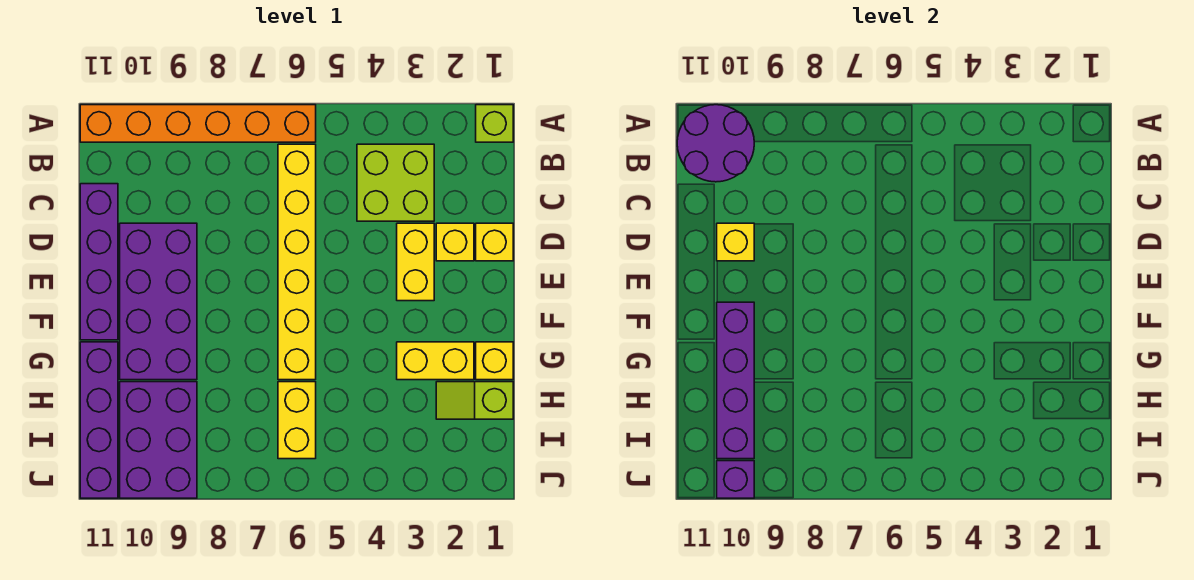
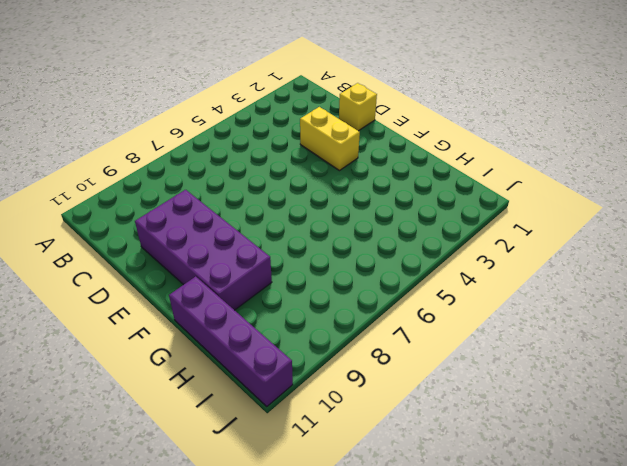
none -> lime brick A1 level 1
none -> orange brick A6:A11 level 1
none -> lime brick B3:C4 level 1

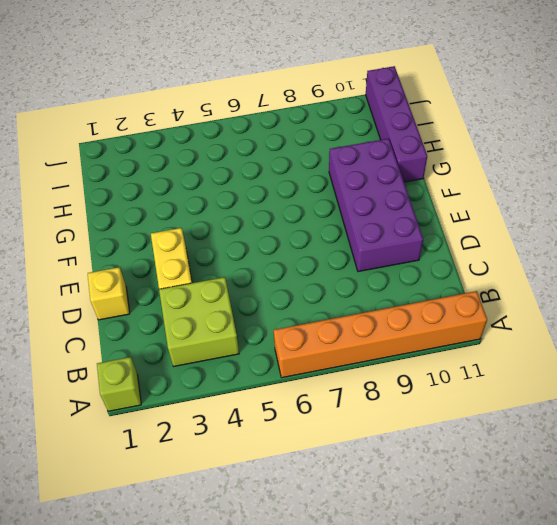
none -> yellow brick B6:G6 level 1
none -> purple brick C11:F11 level 1
none -> yellow brick D2 level 1

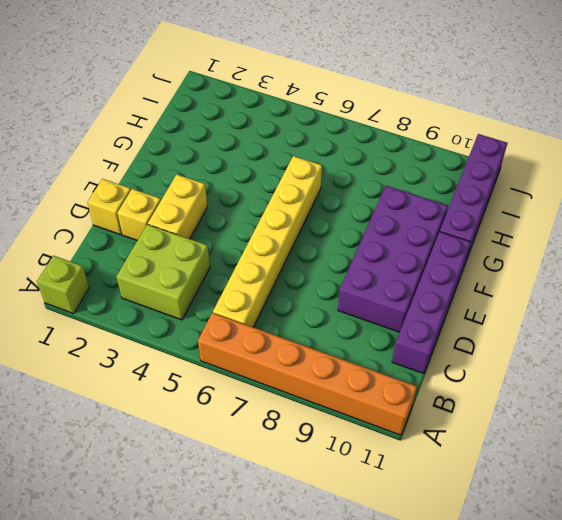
none -> yellow brick G1 level 1
none -> yellow brick G2:G3 level 1
none -> lime slope H1:H2 level 1 top 1

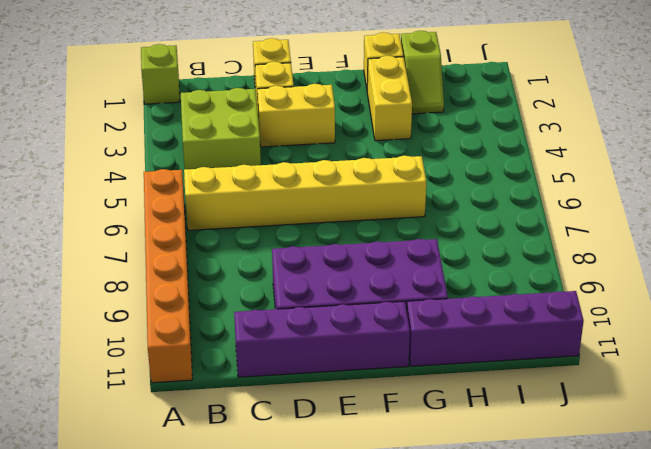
none -> yellow brick H6:I6 level 1
none -> purple brick H9:J10 level 1
none -> purple round brick A10:B11 level 2

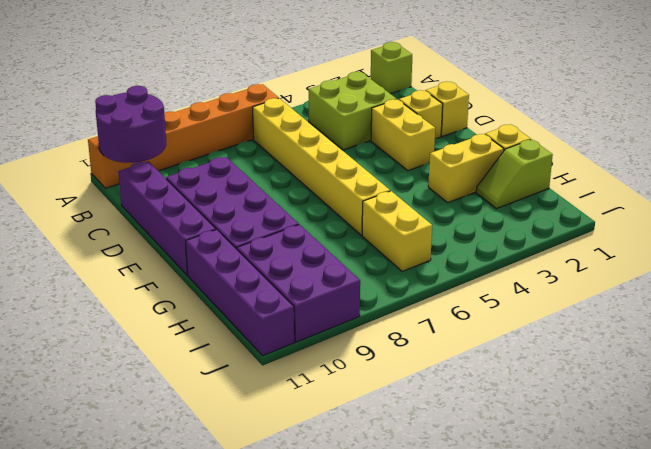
none -> yellow brick D10 level 2
none -> purple brick F10:I10 level 2
none -> purple brick J10 level 2

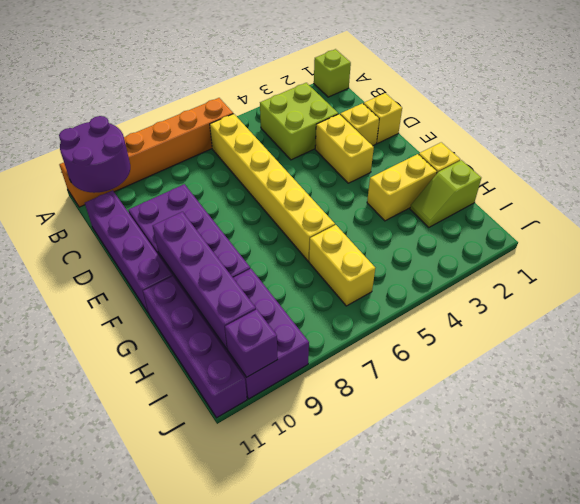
none -> yellow brick D10 level 2

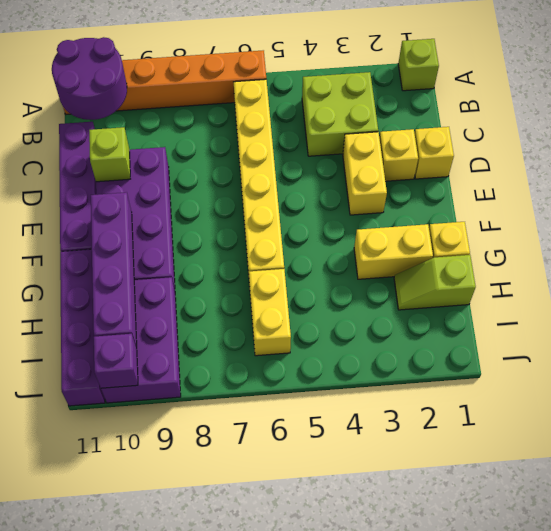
lime brick D10 level 2 -> yellow brick D10 level 2

